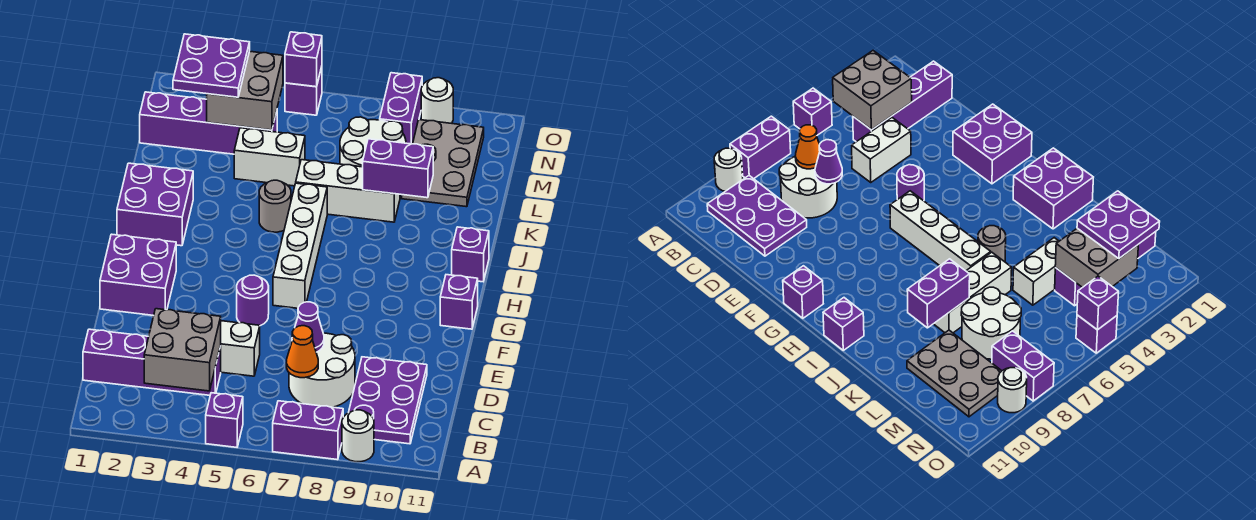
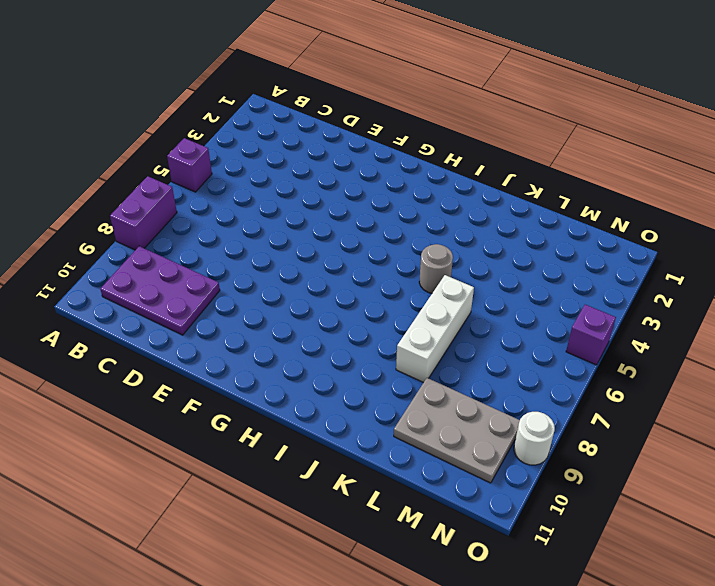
none -> white round brick A9 level 1
none -> purple brick C1:C4 level 1
none -> white round brick C7:D8 level 1

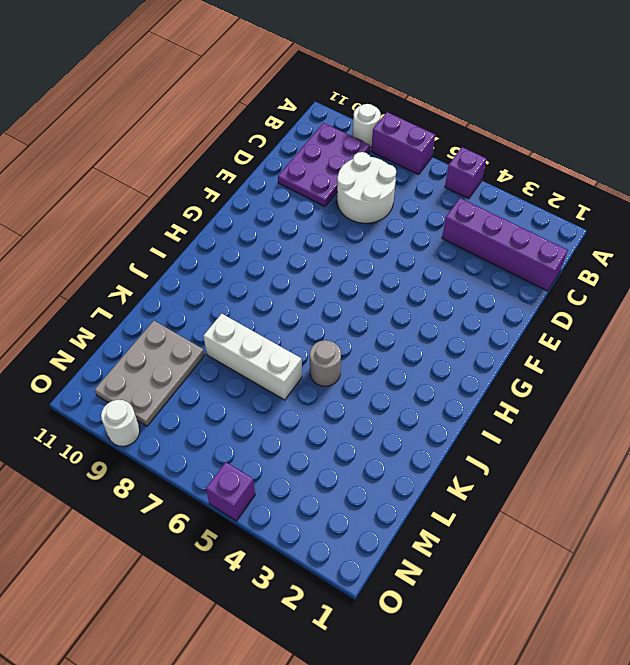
none -> white brick D4:D5 level 1
none -> purple brick F1:G2 level 1
none -> purple round brick F5 level 1

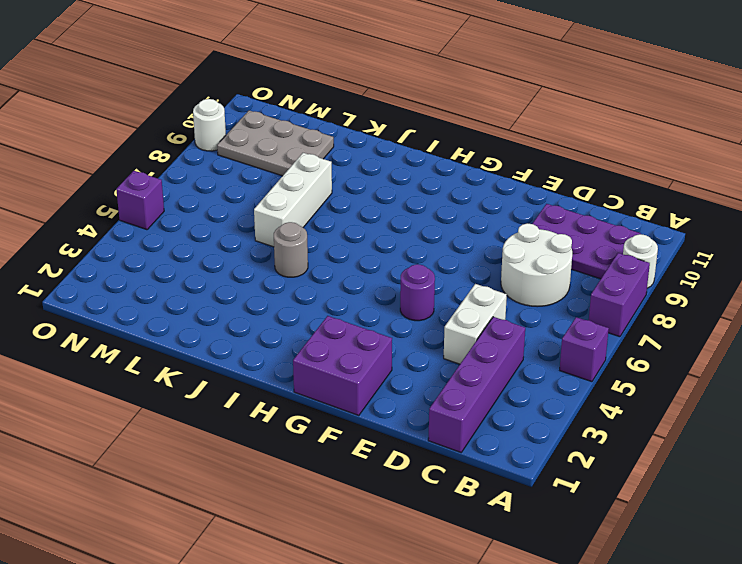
none -> white brick G6:J6 level 1
none -> purple brick G11 level 1
none -> purple brick I1:J2 level 1

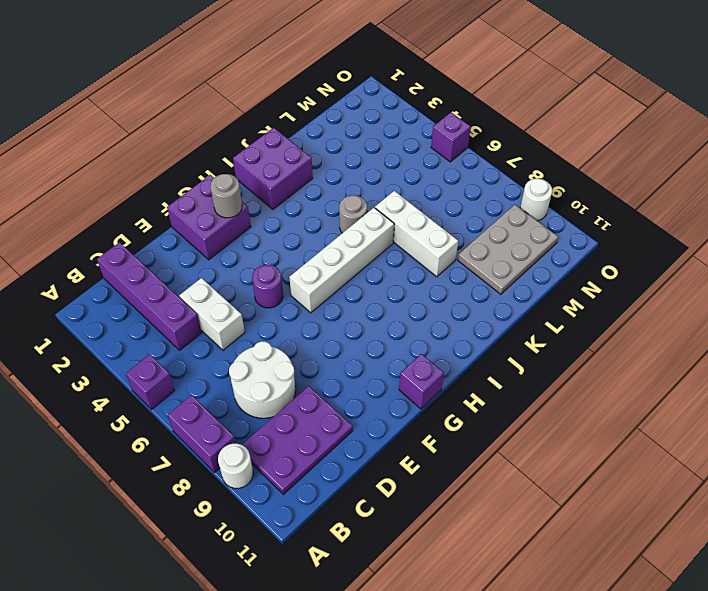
grey round brick G2 level 2 -> none
none -> purple brick I11 level 1
none -> white brick L4:L5 level 1
none -> white round brick L7:M8 level 1

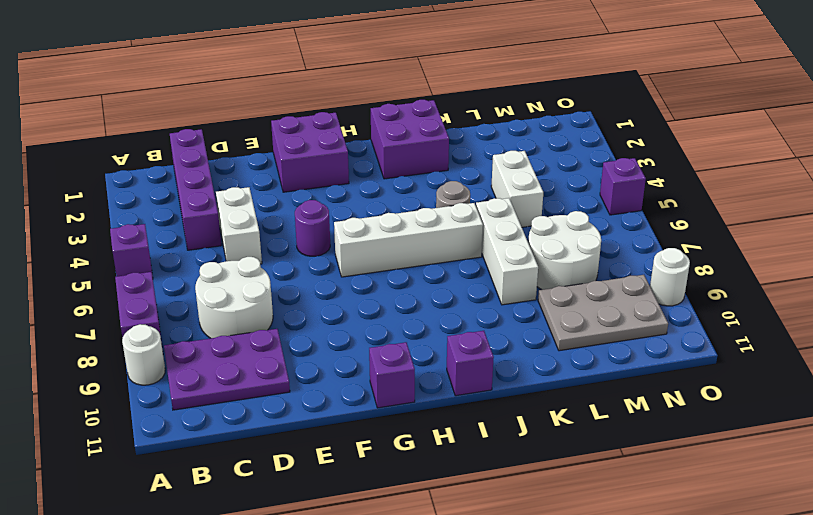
none -> purple brick M1:M4 level 1
none -> purple brick N8:O8 level 1
none -> grey brick B3:C4 level 2

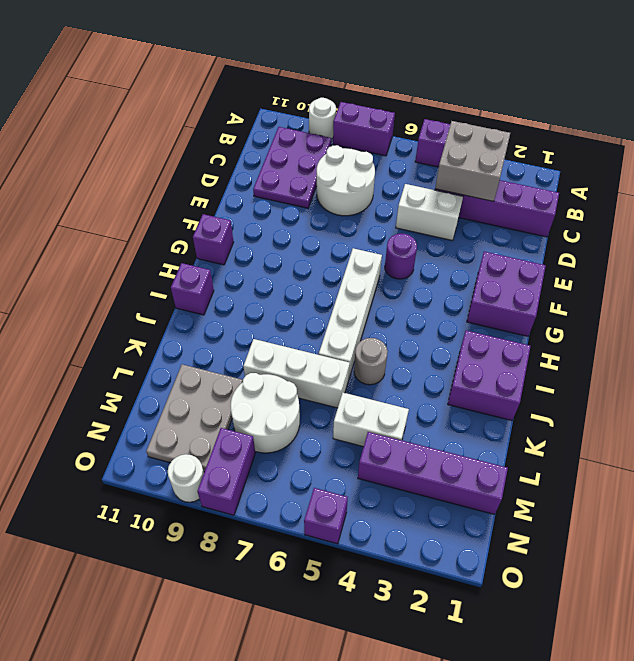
none -> orange cone C7 level 2
none -> purple cone D7 level 2
none -> purple brick K8:K9 level 2

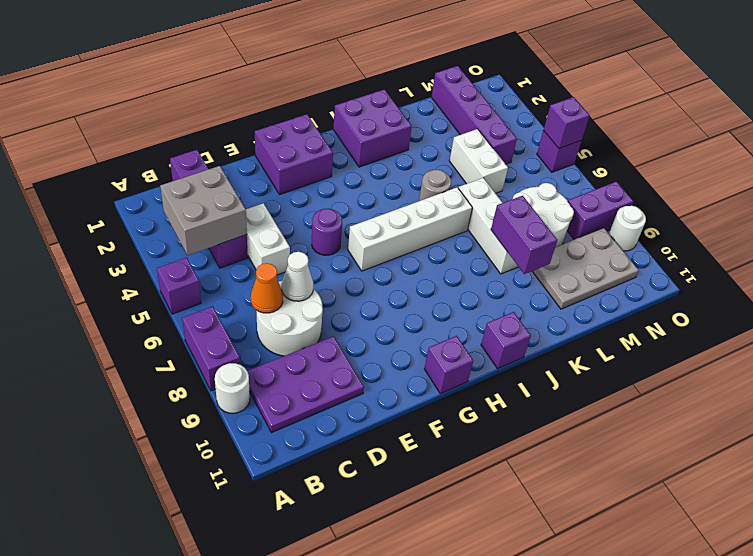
white cone D7 level 2 -> purple cone D7 level 2
none -> grey brick M3:N4 level 2
none -> purple plate M2:N3 level 3

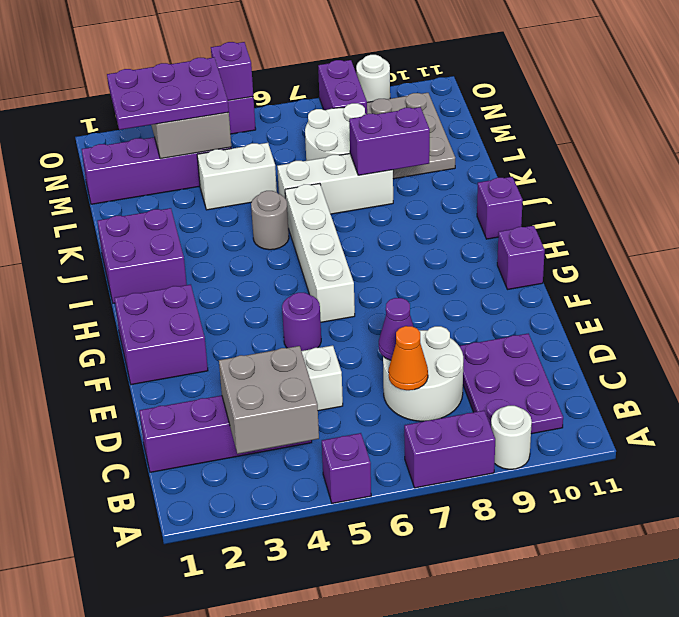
purple plate M2:N4 level 3 -> purple plate M2:N3 level 3

